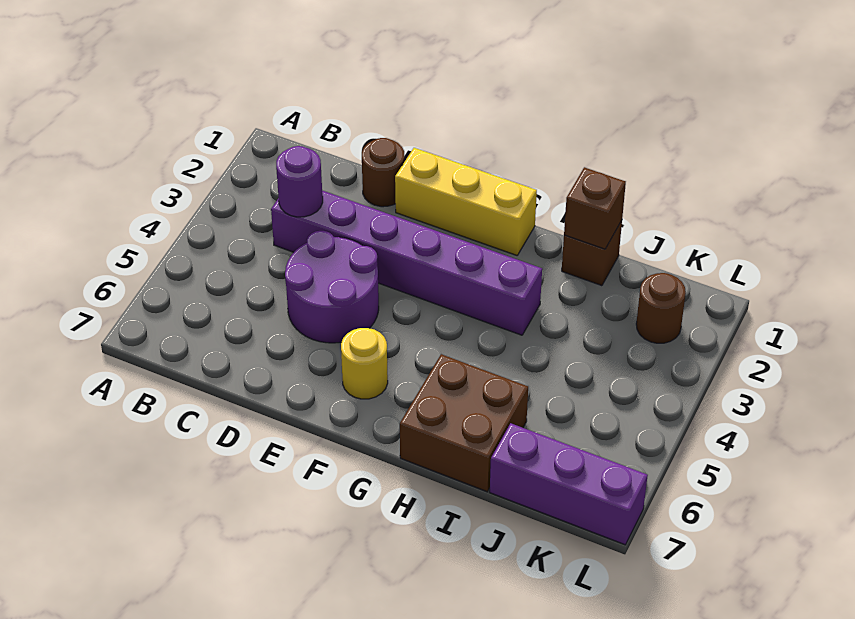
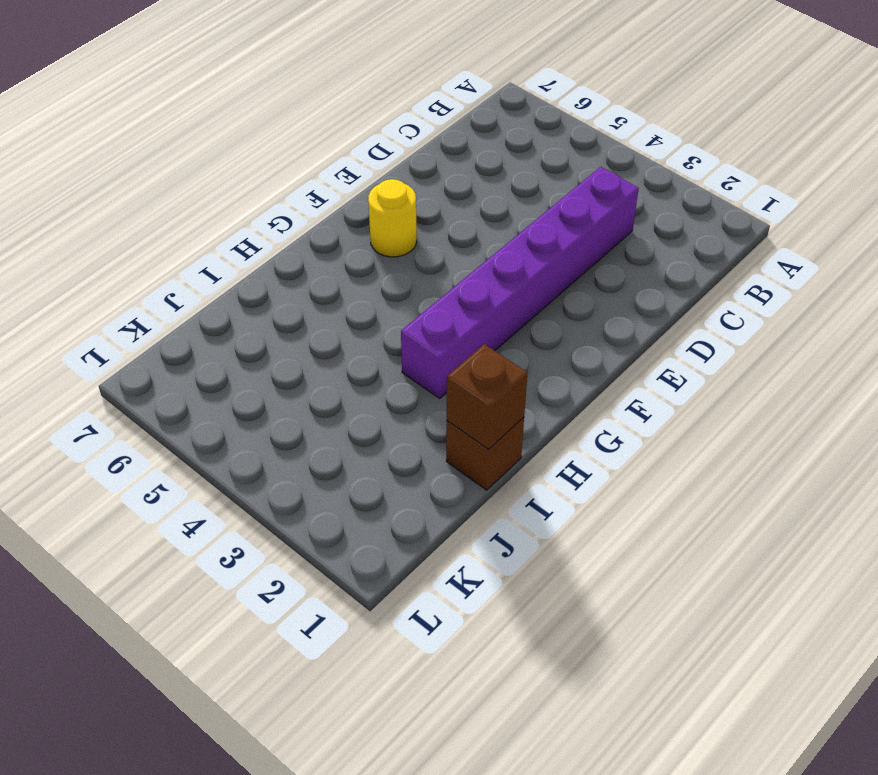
none -> brown round brick D1 level 1
none -> purple round brick D4:E5 level 1

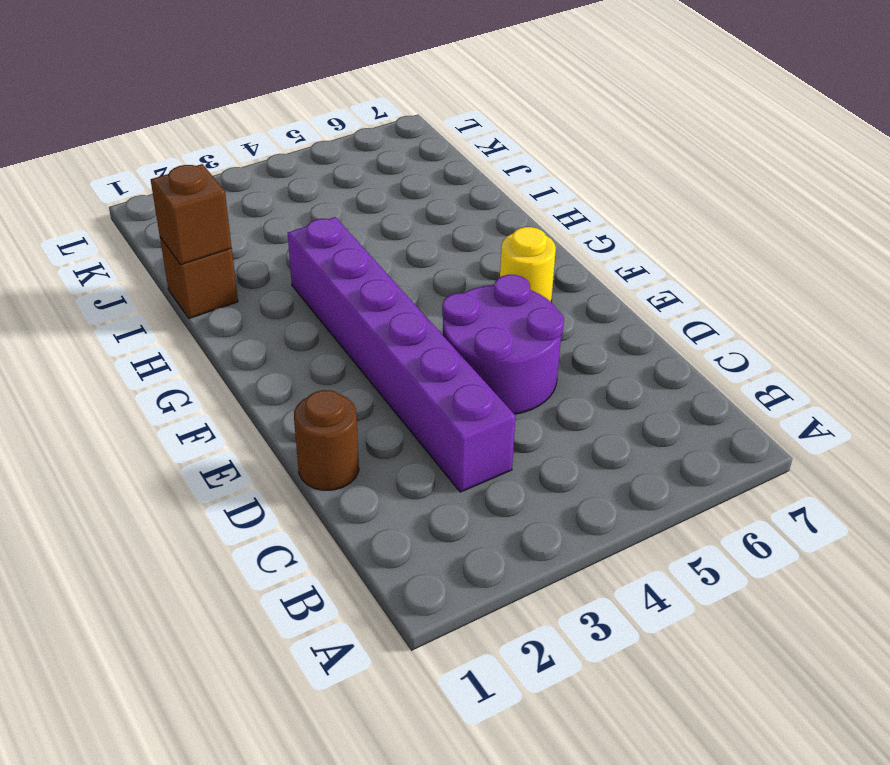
none -> yellow brick E1:G1 level 1
none -> brown brick H6:I7 level 1

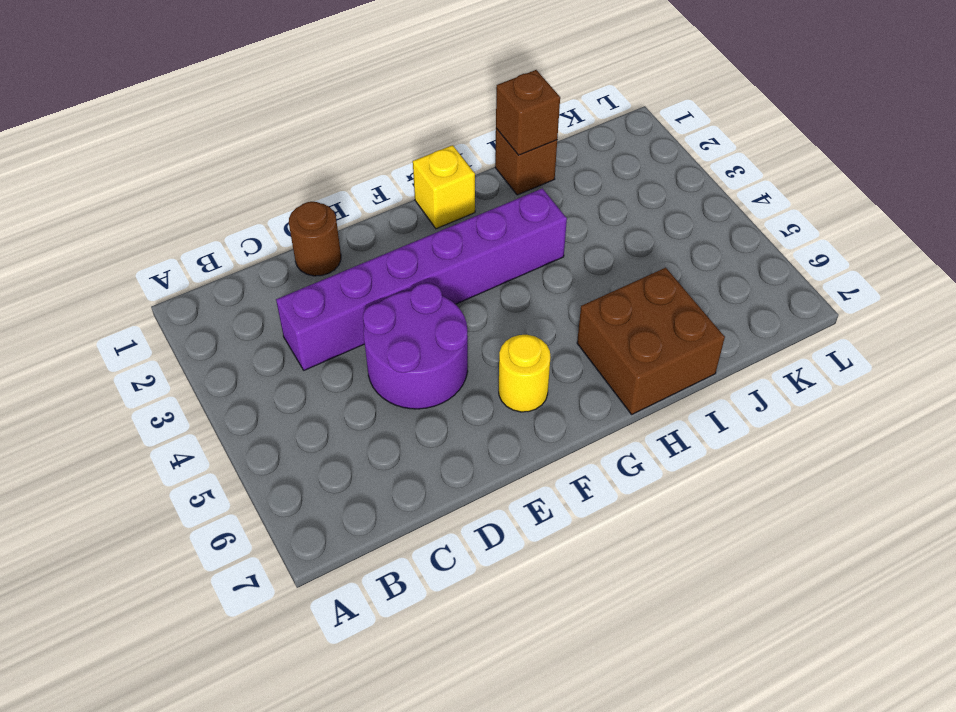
yellow brick G1 level 1 -> yellow brick E1:G1 level 1
none -> purple brick J7:L7 level 1
none -> brown round brick K2 level 1

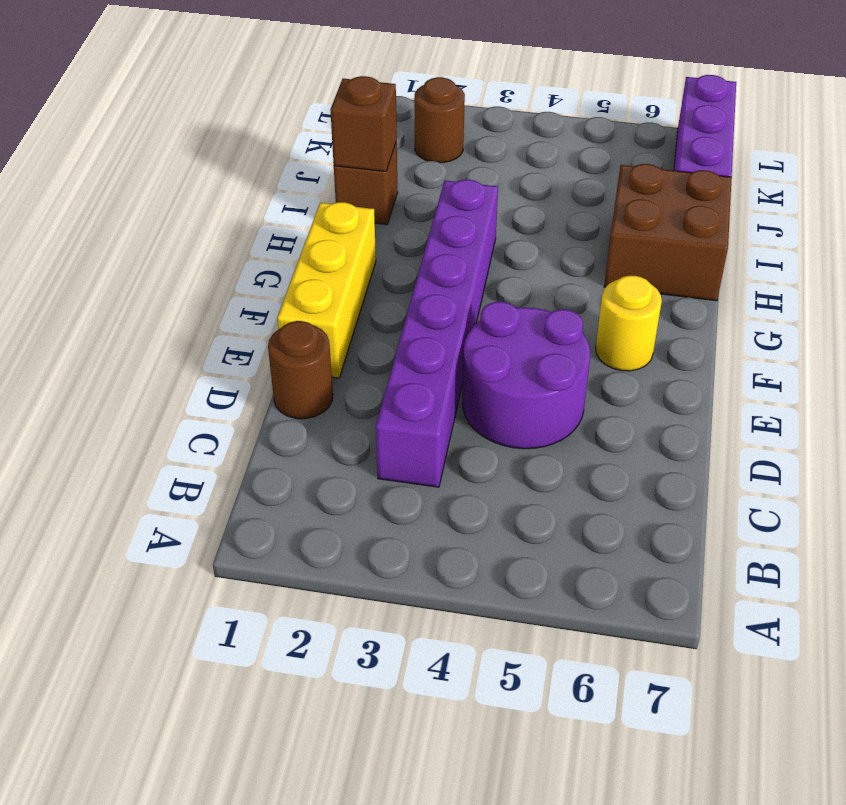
none -> purple round brick C3 level 2

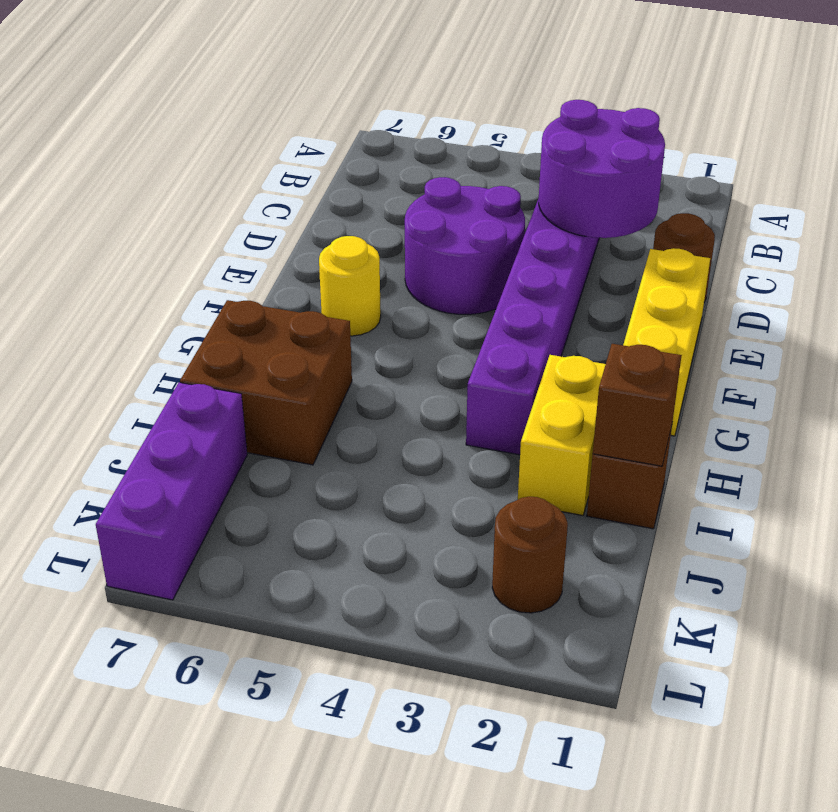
purple round brick C2:D3 level 2 -> purple round brick C3 level 2
yellow brick H2:I2 level 1 -> none

